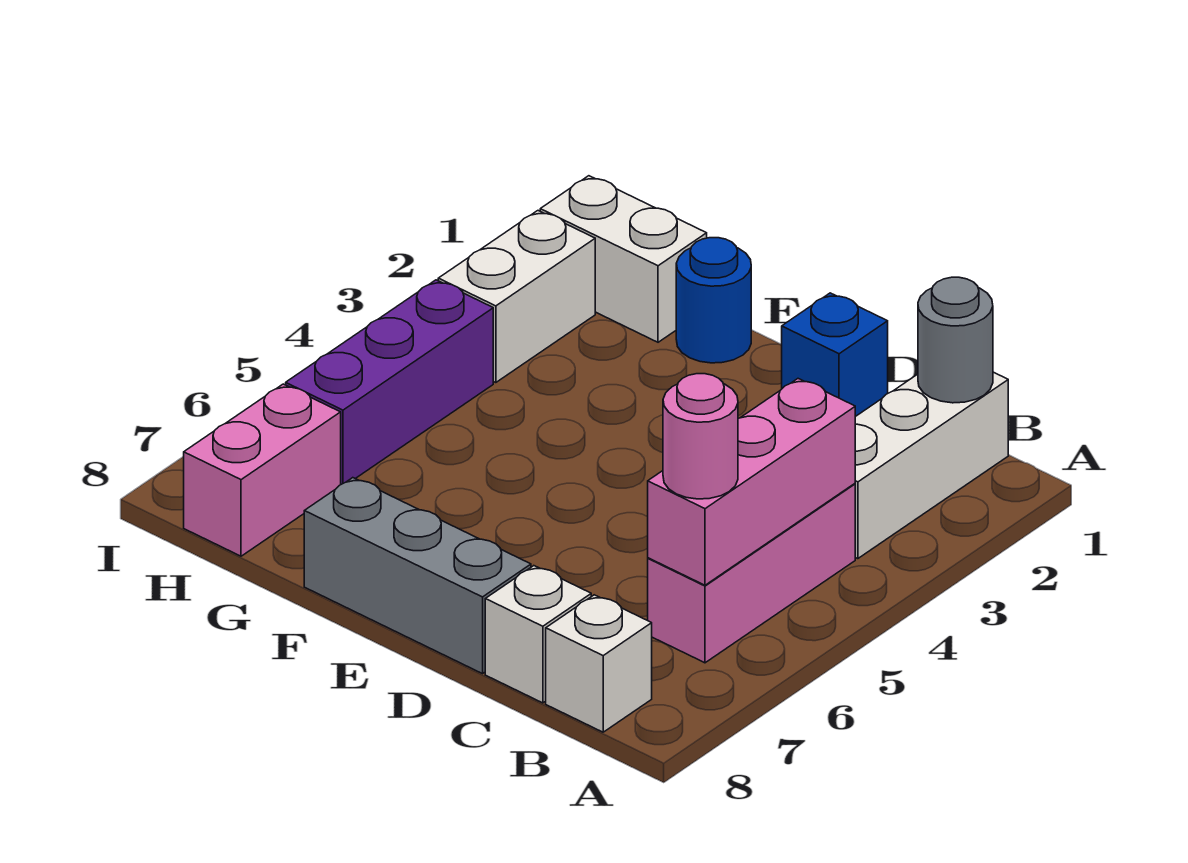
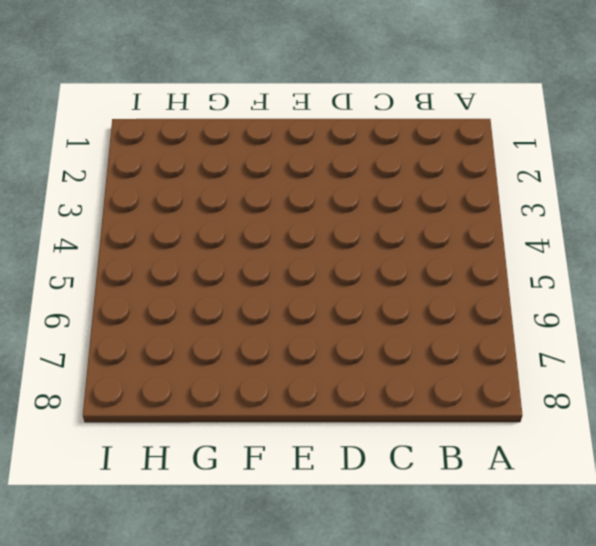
none -> white brick B1:B3 level 1
none -> pink brick B4:B6 level 1
none -> white brick B8 level 1

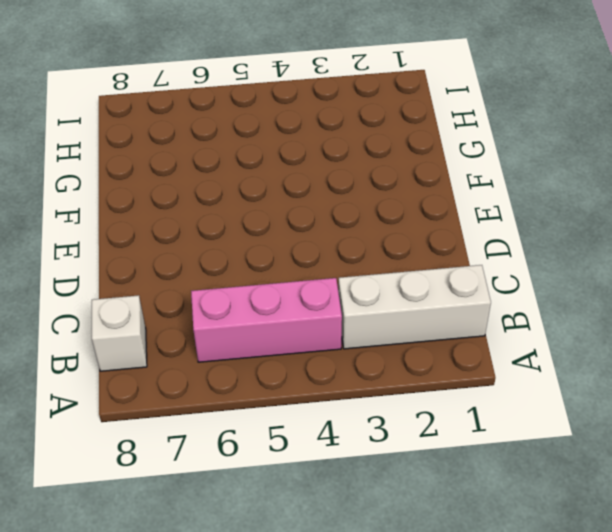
none -> white brick C8 level 1
none -> blue brick D1 level 1
none -> grey brick D8:F8 level 1

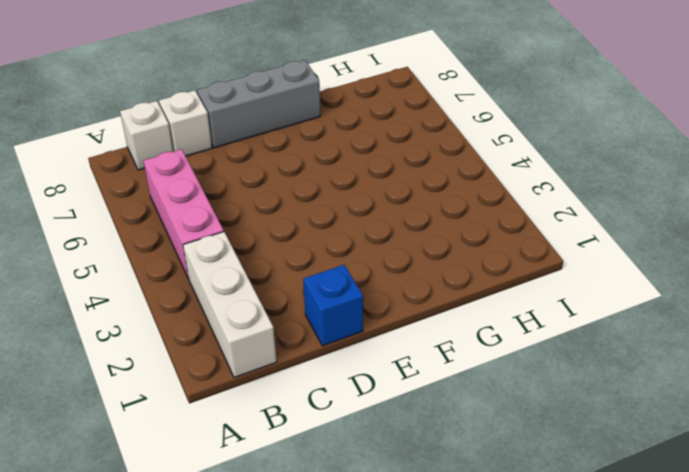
none -> blue round brick F1 level 1
none -> white brick G1:H1 level 1
none -> white brick H2:H3 level 1

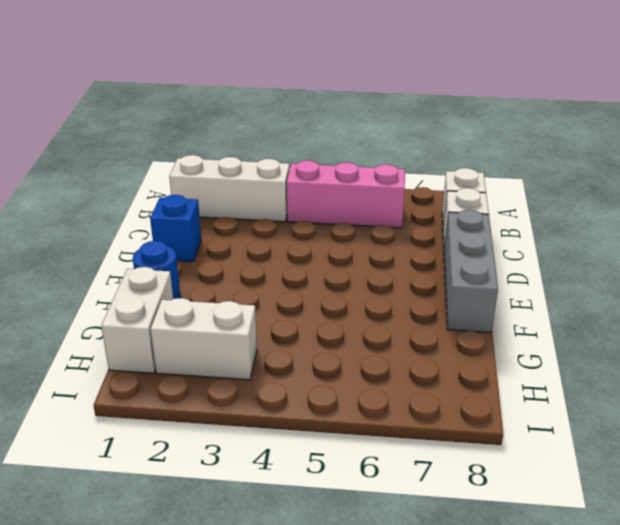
none -> purple brick H4:H6 level 1
none -> pink brick H7:H8 level 1
none -> grey round brick B1 level 2

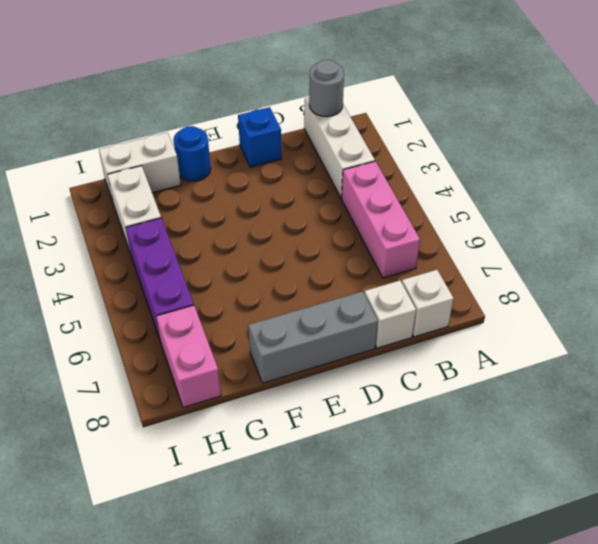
none -> pink brick B4:B6 level 2
none -> pink round brick B6 level 3

